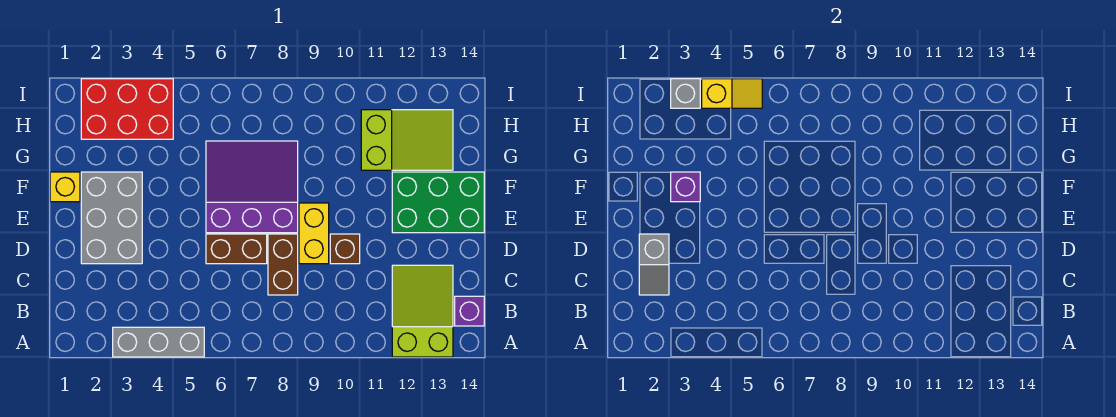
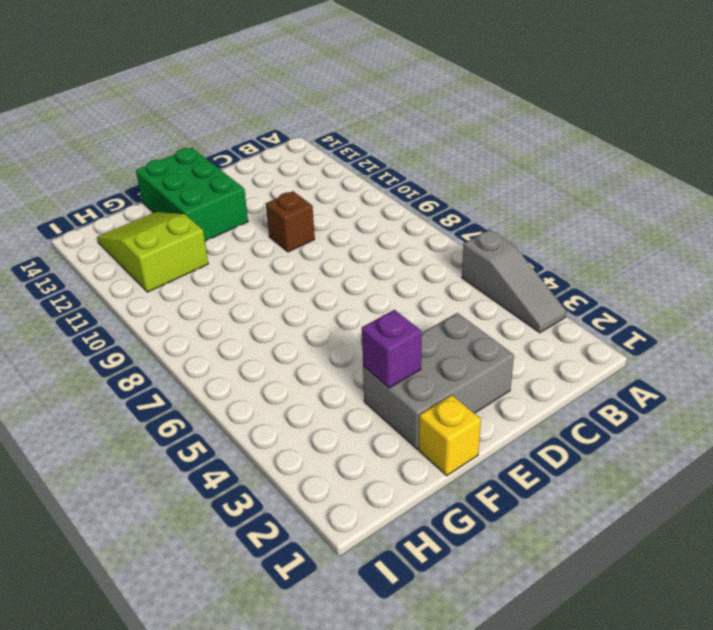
grey slope A3:A5 level 1 top 5 -> grey brick A3:A5 level 1
none -> lime slope A12:C13 level 1 top A
none -> purple brick B14 level 1
none -> brown brick C8:D8 level 1

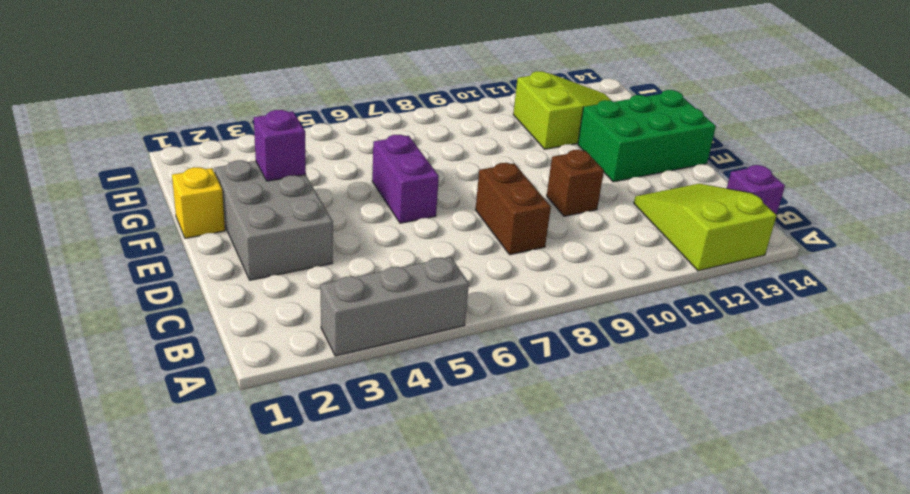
purple brick E6:F6 level 1 -> purple slope E6:G8 level 1 top E
none -> brown brick D6:D7 level 1
none -> yellow brick D9:E9 level 1
none -> red brick H2:I4 level 1

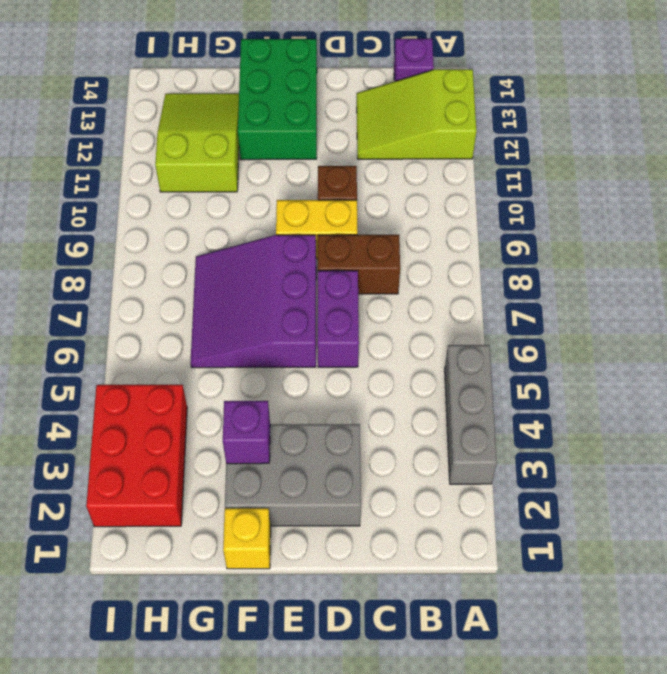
purple brick D6:D7 level 1 -> brown brick D6:D7 level 1
none -> grey slope C2:D2 level 2 top D
none -> grey brick I3 level 2
none -> yellow slope I4:I5 level 2 top 4

